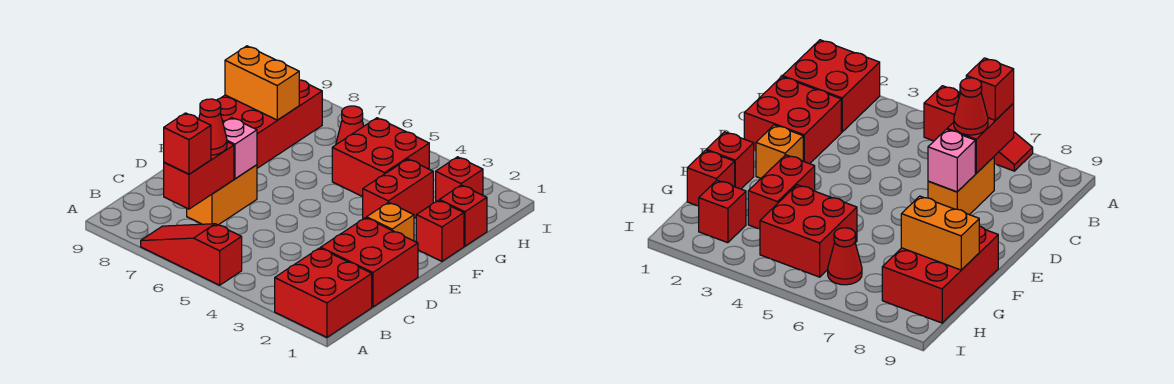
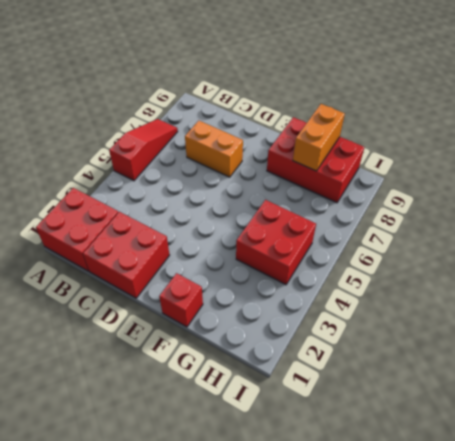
none -> orange brick E2 level 1
none -> red brick F3:G3 level 1
none -> red brick G1 level 1

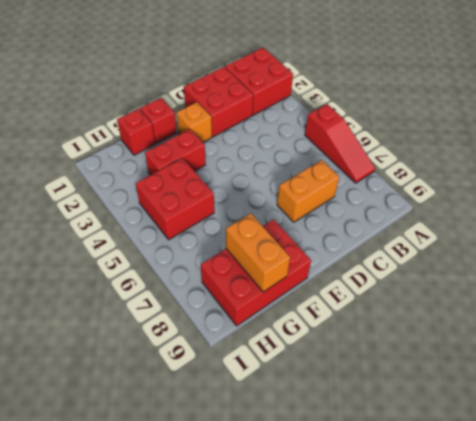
none -> red brick H2 level 1
none -> red cone H6 level 1
none -> red brick B7:C7 level 2

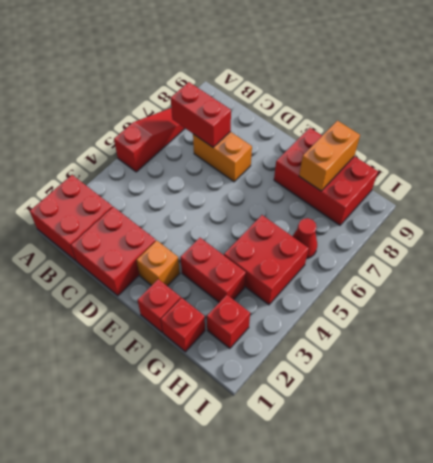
none -> pink brick D7 level 2
none -> red brick B7 level 3
none -> red cone C7 level 3

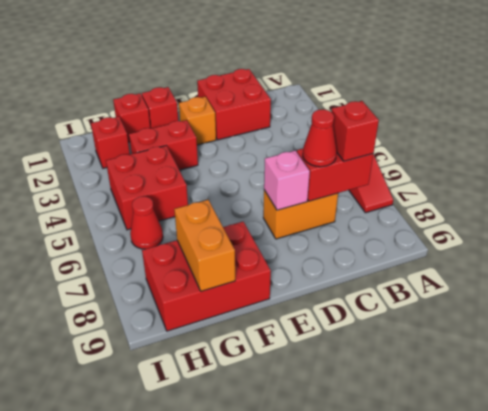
none -> red brick A1:B2 level 1

